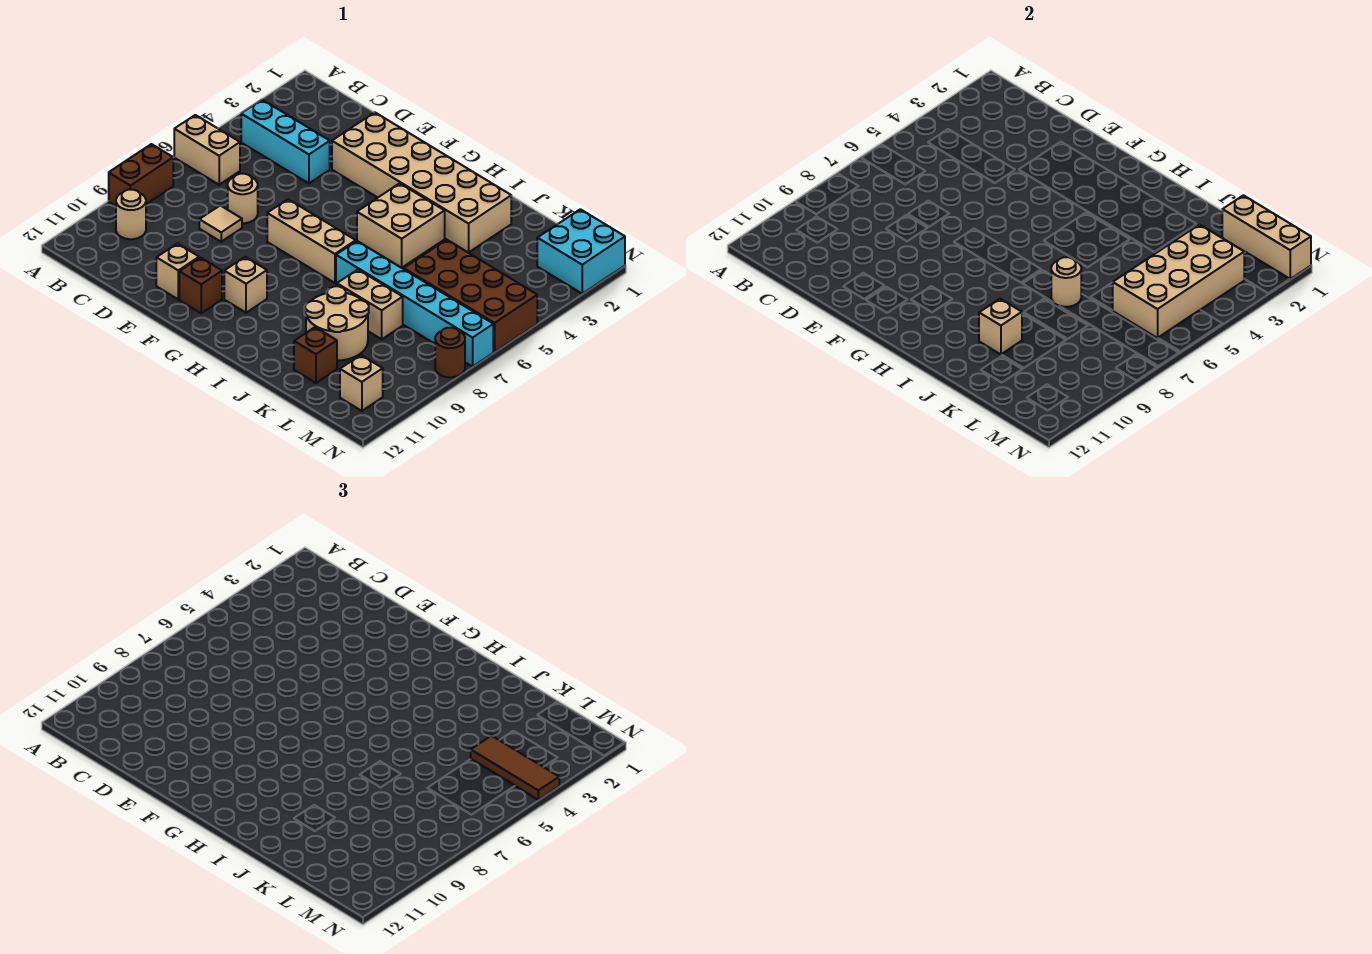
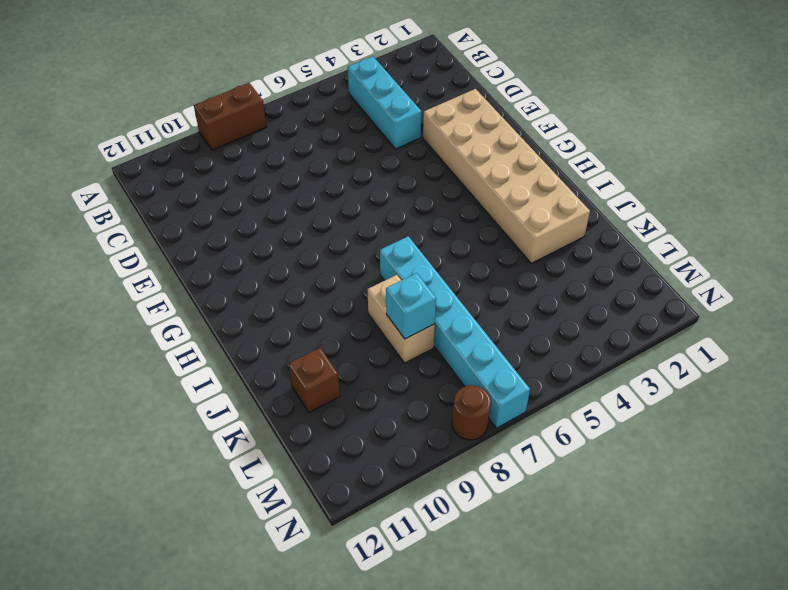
cyan brick K8 level 2 -> none
none -> tan brick A6:B6 level 1
none -> tan round brick B10 level 1
none -> tan round brick D7 level 1

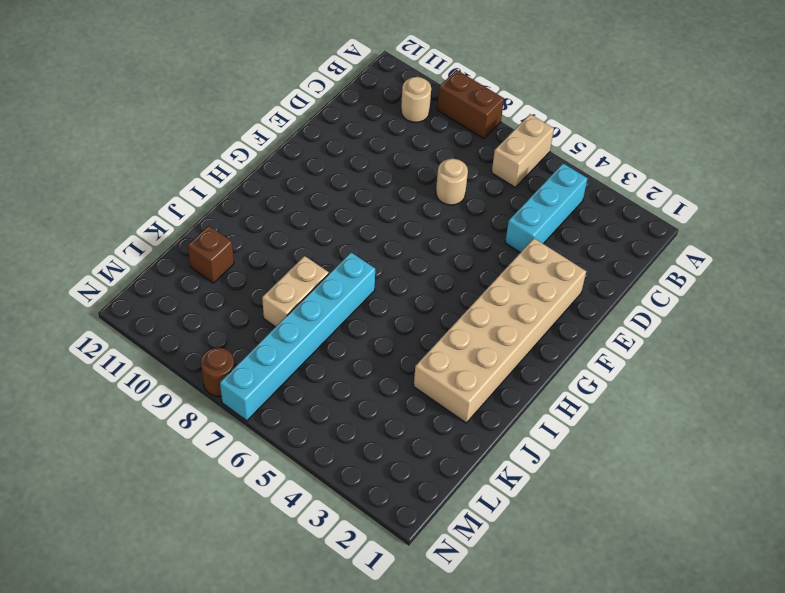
none -> tan tile D8 level 1
none -> tan brick E11 level 1
none -> tan brick F7:H7 level 1

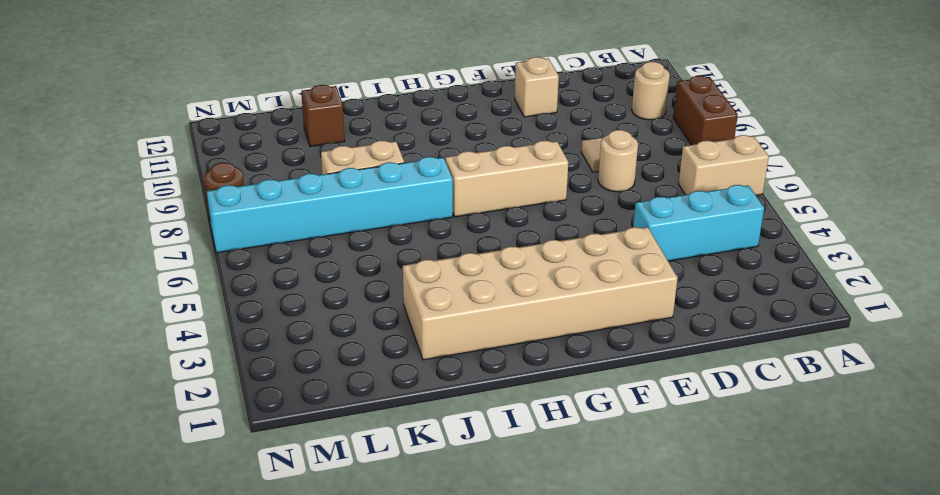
none -> brown brick F11 level 1
none -> tan brick G10 level 1
none -> tan brick H4:I5 level 1

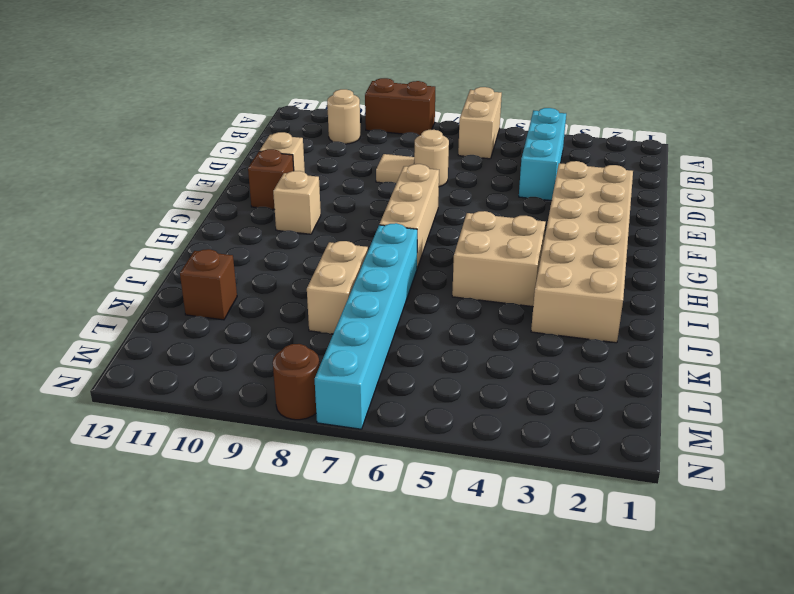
none -> tan round brick J9:K10 level 1
none -> brown brick K5:N6 level 1
none -> cyan brick M1:N2 level 1

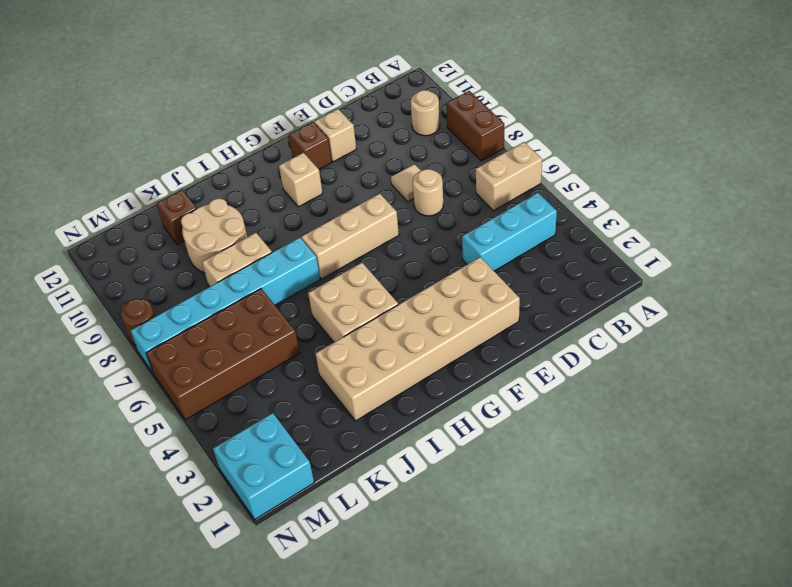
none -> tan brick M11 level 1
none -> tan round brick J7 level 2
none -> tan brick J10 level 2

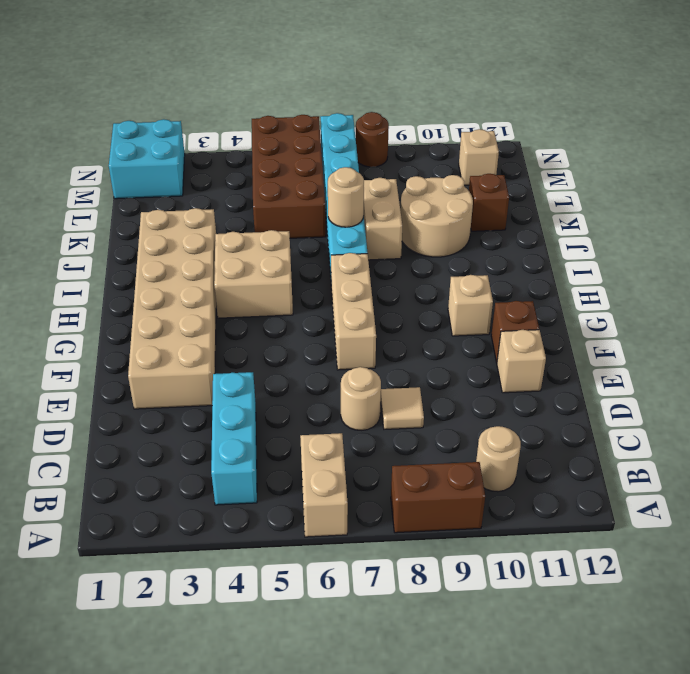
none -> tan brick J10 level 2
none -> tan brick L1:N1 level 2
none -> tan brick L3:M6 level 2

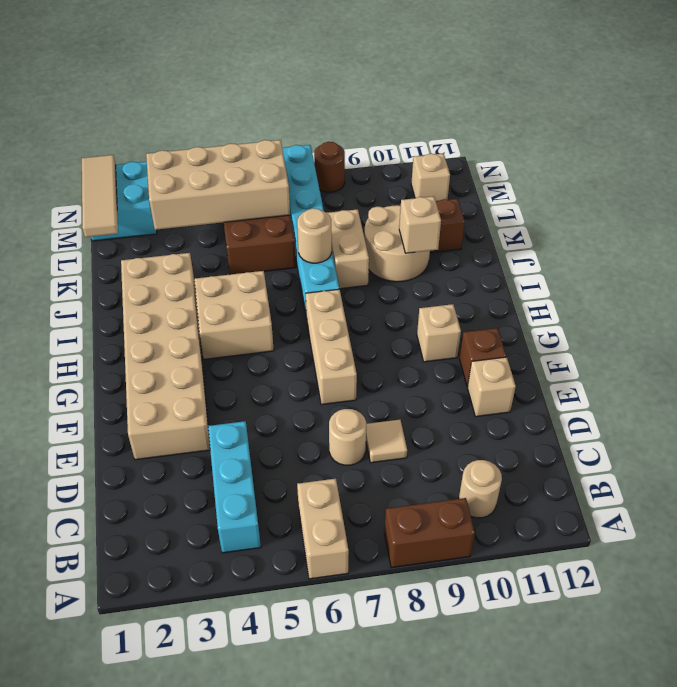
tan tile L1:N1 level 2 -> tan brick L1:N1 level 2
none -> brown tile L4:N4 level 3

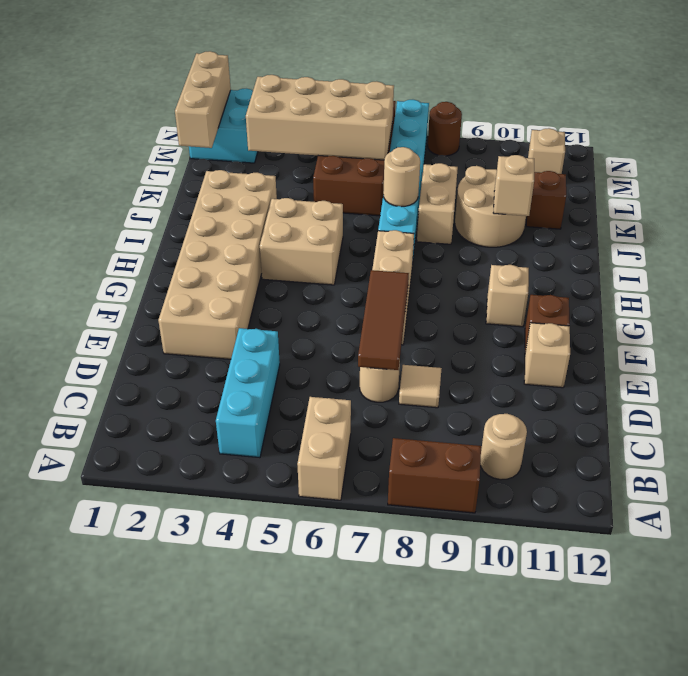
brown tile D7:F7 level 2 -> brown tile L4:N4 level 3

